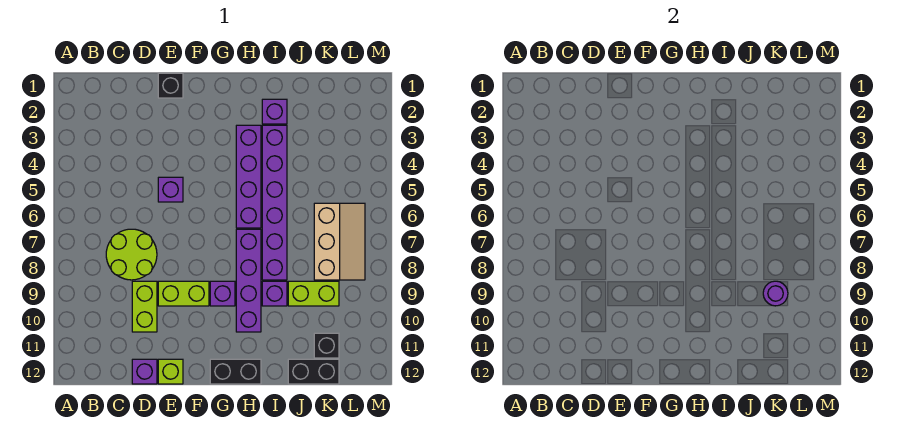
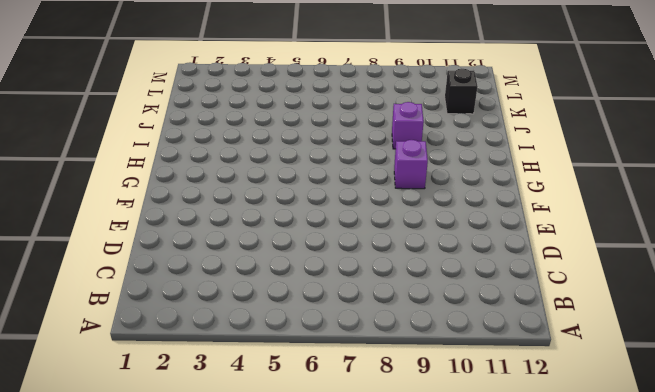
none -> lime round brick C7:D8 level 1
none -> lime brick D9:D10 level 1
none -> purple brick D12 level 1

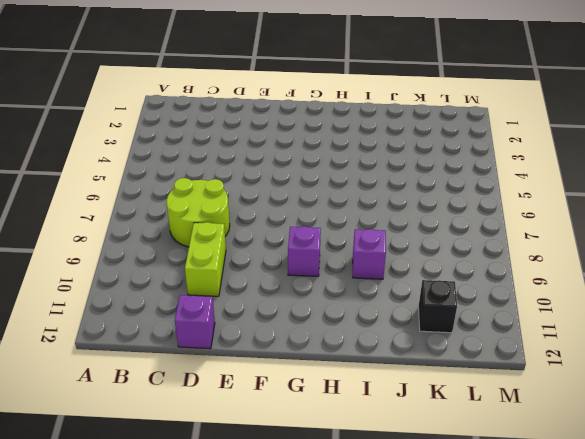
none -> black brick E1 level 1
none -> purple brick E5 level 1
none -> lime brick E9:F9 level 1

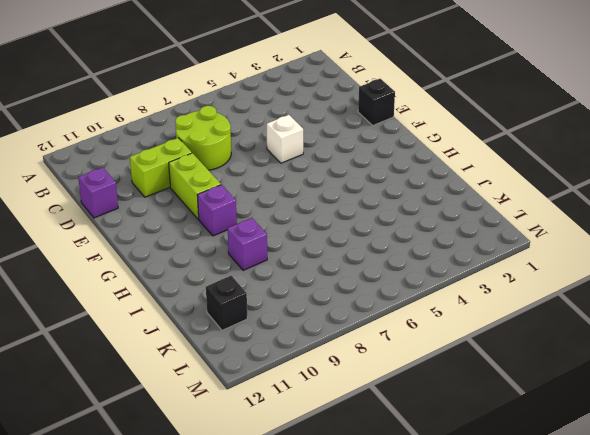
white brick E5 level 1 -> purple brick E5 level 1
none -> lime brick E12 level 1
none -> black brick G12:H12 level 1
none -> purple brick H3:H6 level 1

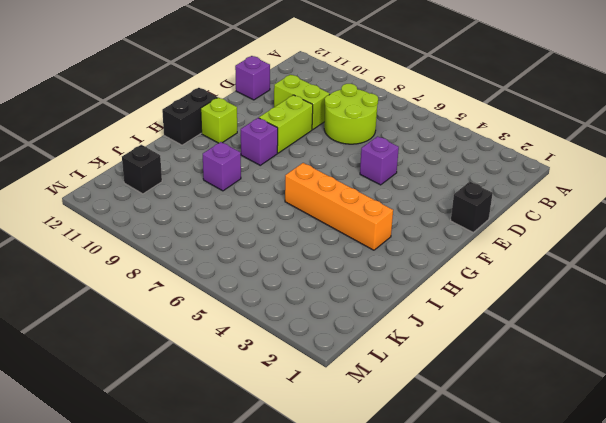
lime brick G11 level 1 -> lime brick E12 level 1
orange brick H3:H6 level 1 -> purple brick H3:H6 level 1
none -> purple brick H7:H10 level 1
none -> purple brick I2 level 1
none -> purple brick I3:I8 level 1

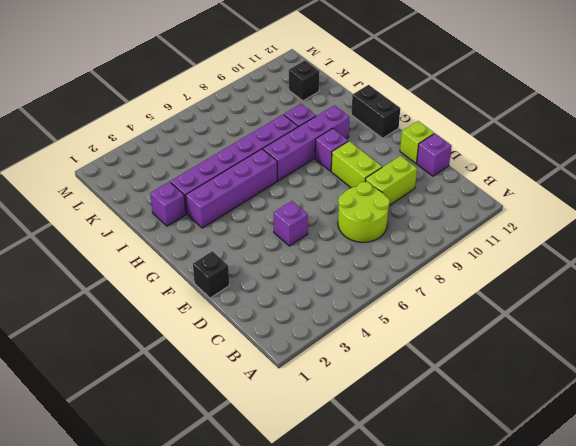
none -> lime brick J9:K9 level 1
none -> black brick J12:K12 level 1
none -> tan slope K6:L8 level 1 top K

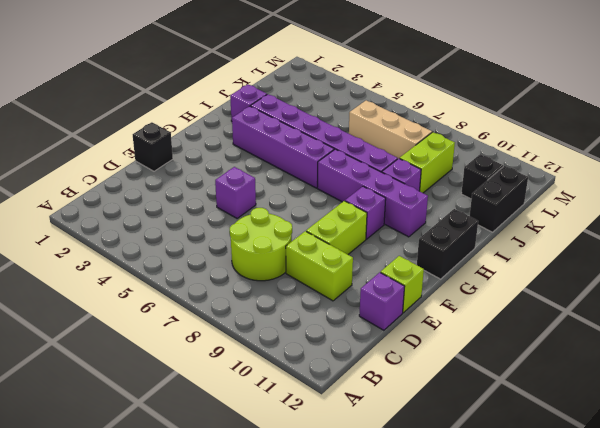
none -> purple round brick K9 level 2

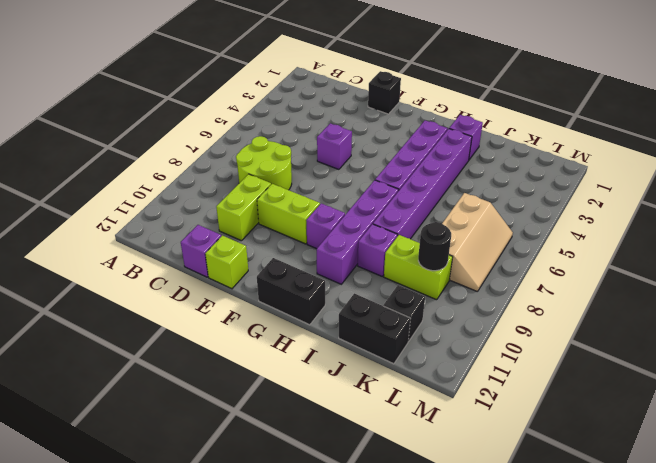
black round brick K9 level 2 -> purple round brick K9 level 2

